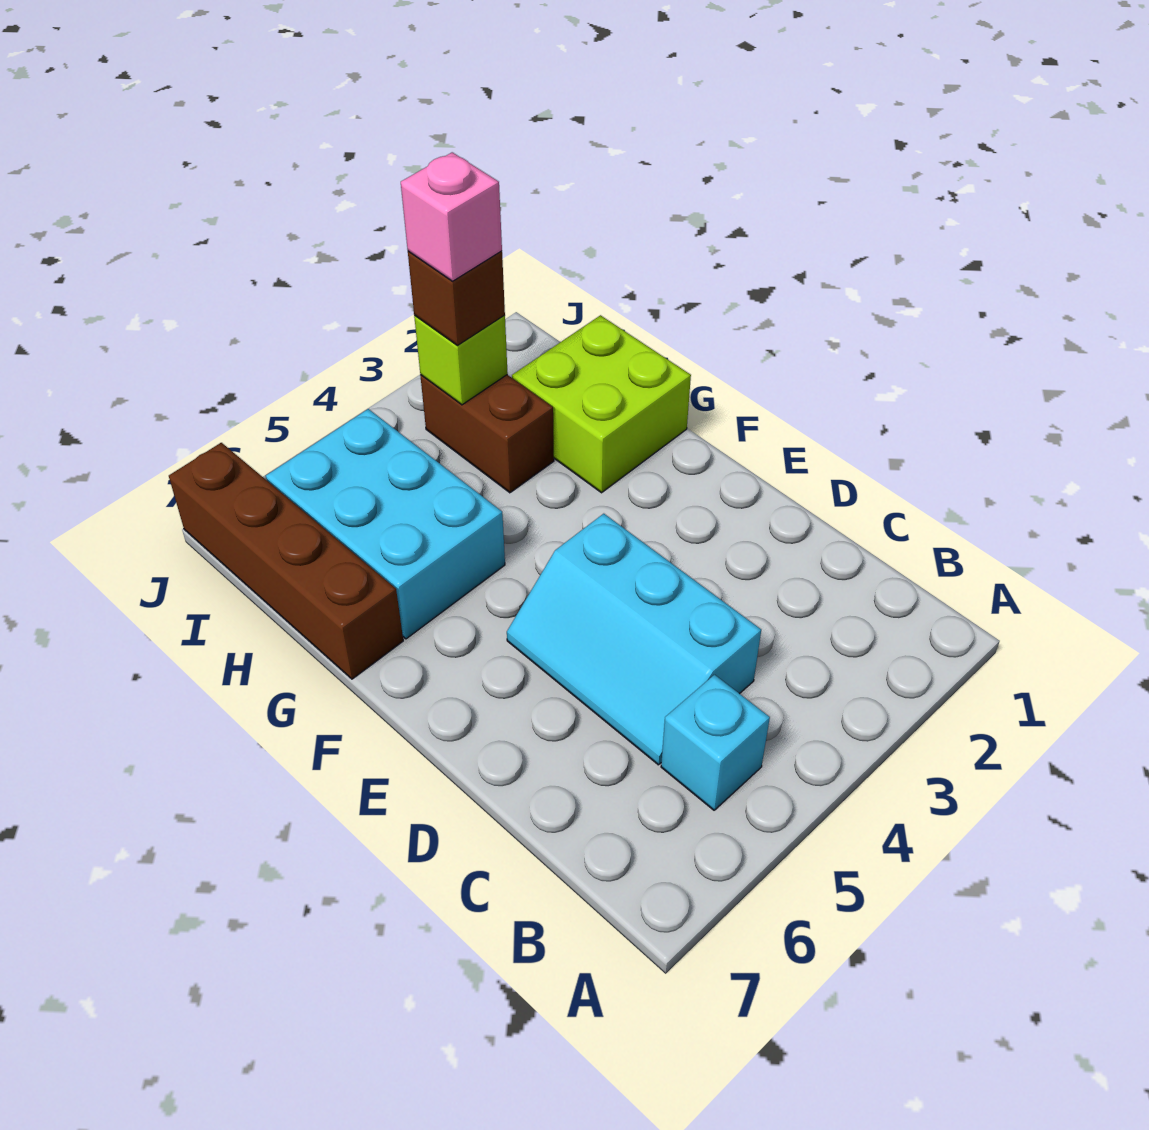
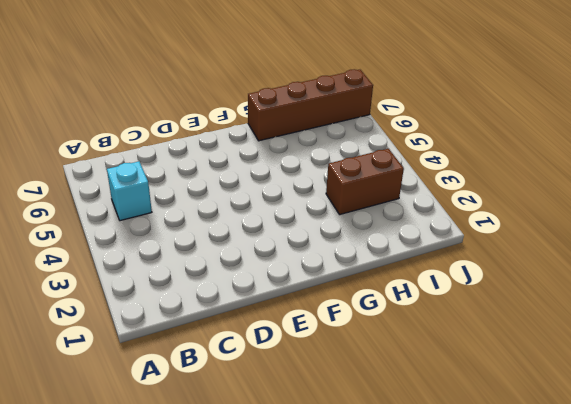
none -> cyan slope C4:E5 level 1 top 4
none -> lime brick G1:H2 level 1

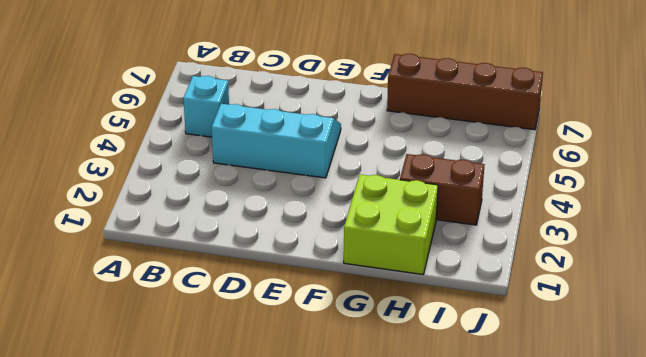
none -> cyan brick G5:I6 level 1
none -> lime brick I3 level 2

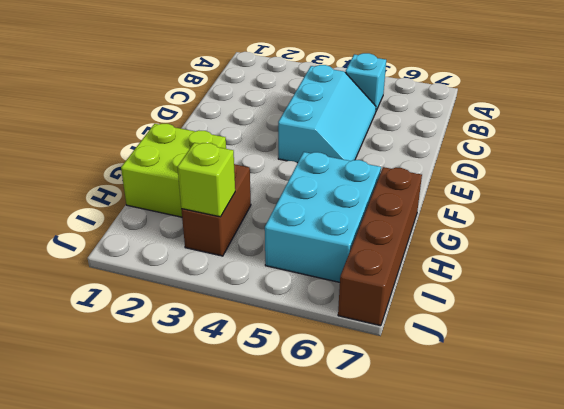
none -> brown brick I3 level 3
none -> pink brick I3 level 4

